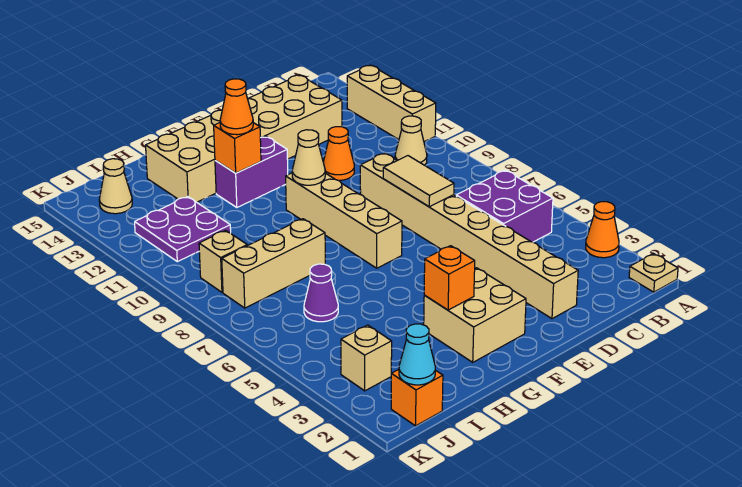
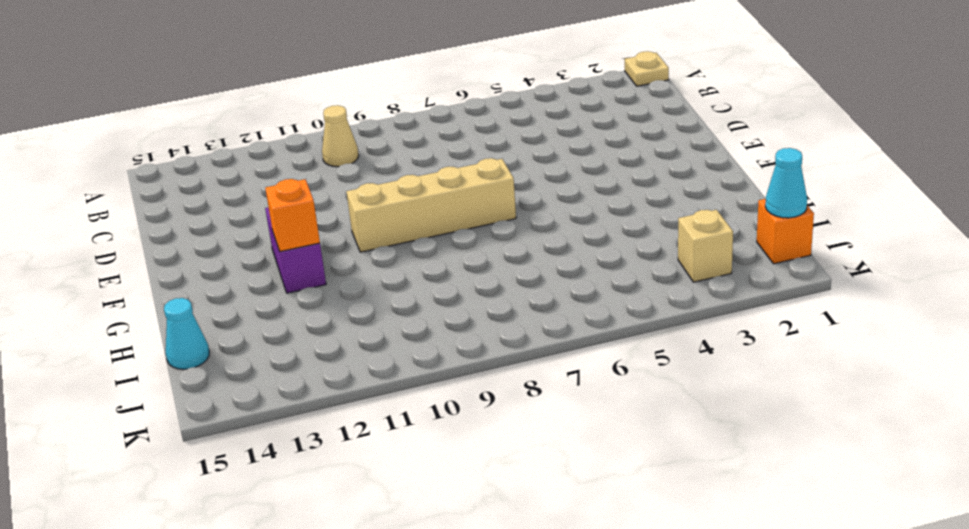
cyan cone I15 level 1 -> none
none -> orange cone A3 level 1
none -> tan brick A11:A13 level 1
none -> purple brick B5:C6 level 1

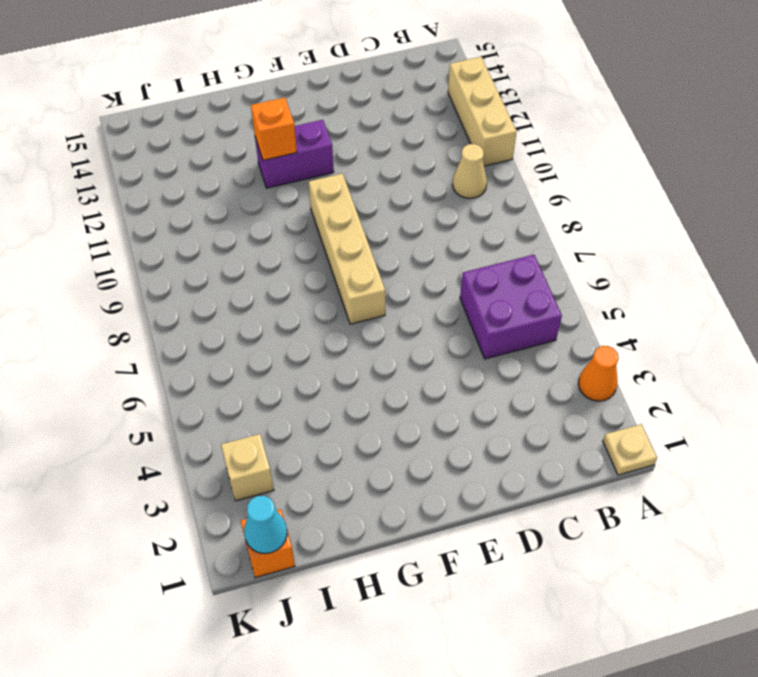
none -> tan brick C13:H14 level 1
none -> tan brick D2:D9 level 1
none -> orange cone D11 level 1

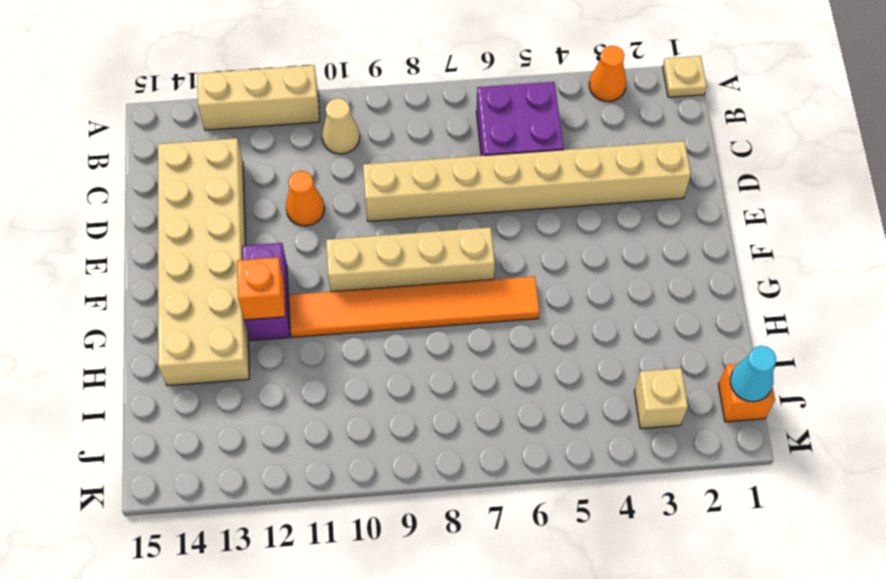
orange tile G6:G11 level 1 -> none
none -> tan brick F2:G3 level 1
none -> tan brick H8:J8 level 1
none -> purple cone I6 level 1

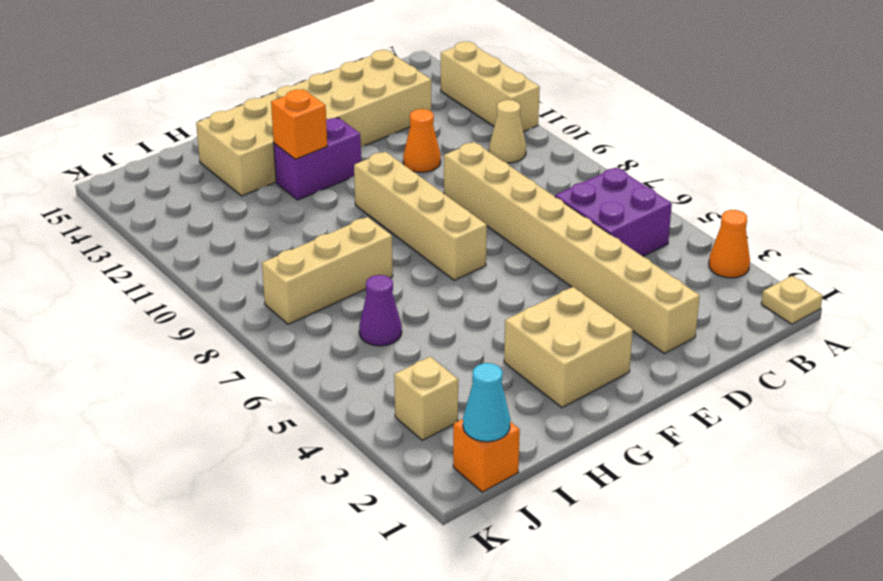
none -> purple plate I11:J12 level 1
none -> tan brick J9 level 1
none -> tan cone J14 level 1

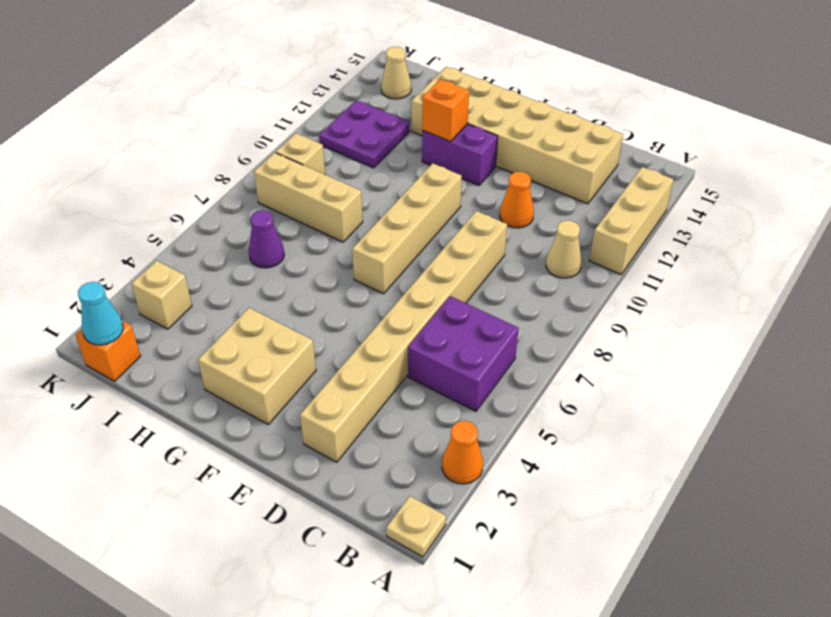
none -> tan tile D7:D8 level 2
none -> tan cone F10 level 2
none -> orange brick G3 level 2

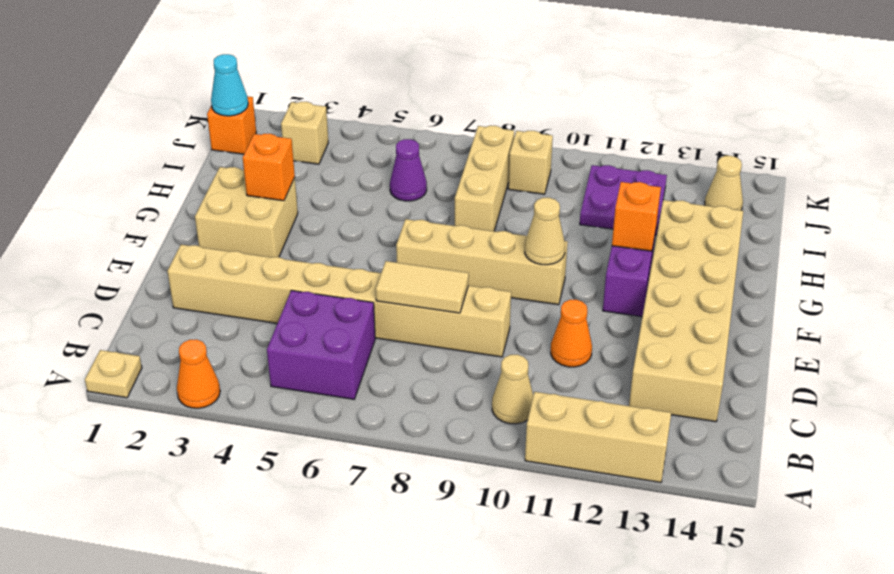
none -> orange cone G12 level 3

